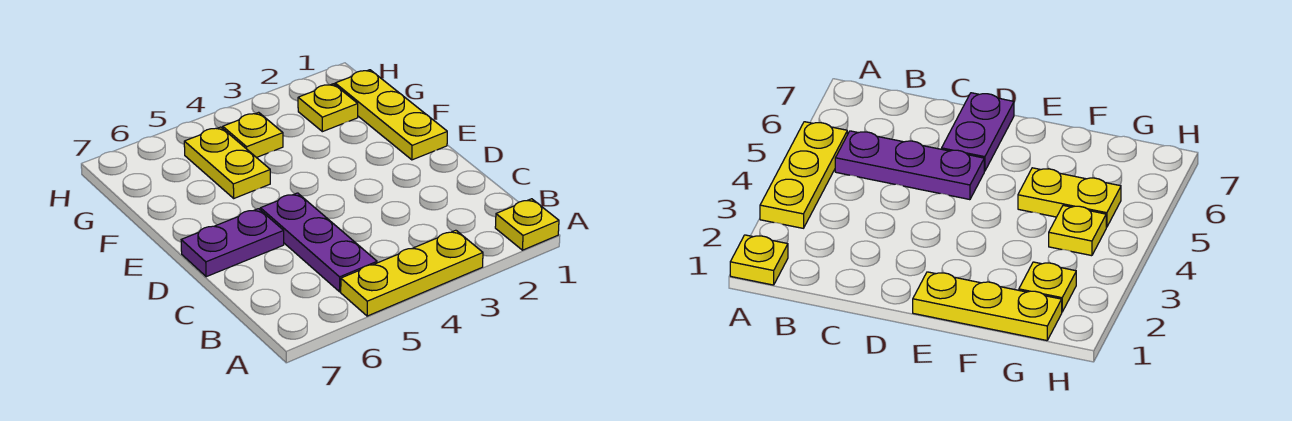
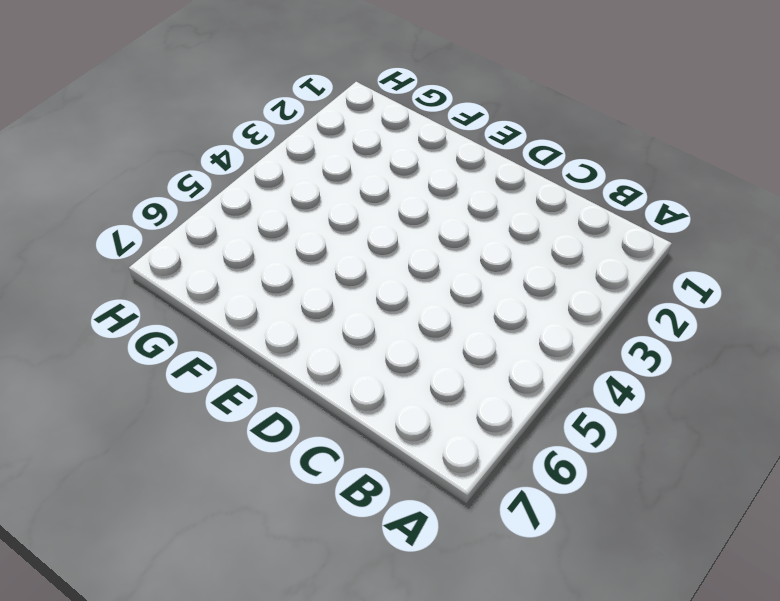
none -> yellow plate A1 level 1
none -> yellow plate A3:A5 level 1

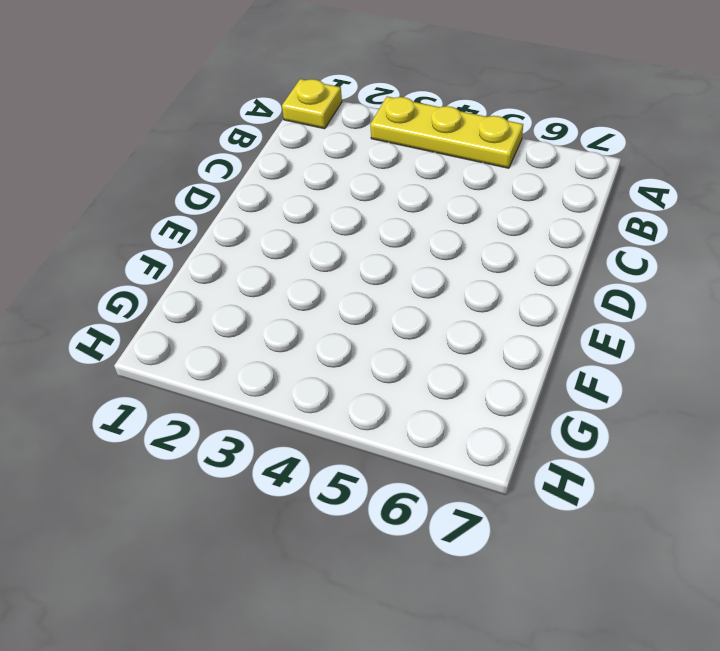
none -> purple plate B5:D5 level 1
none -> purple plate D6:D7 level 1

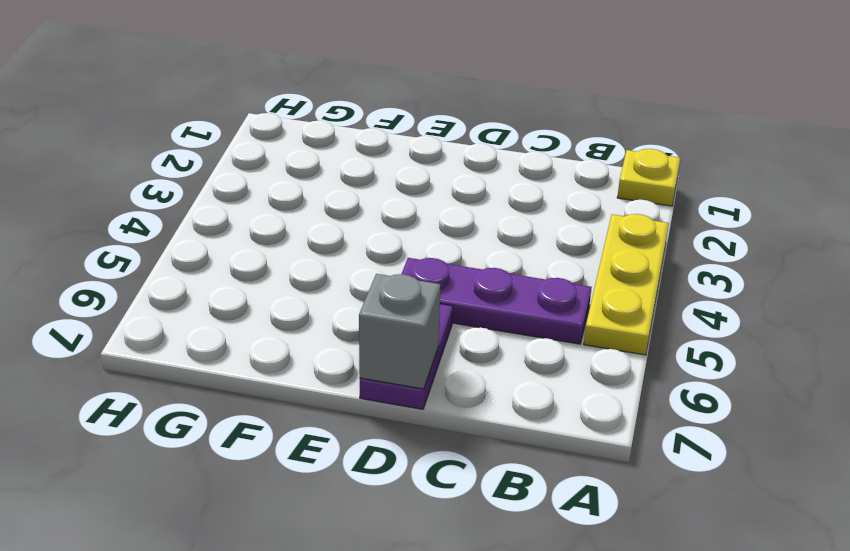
grey brick D7 level 2 -> none
none -> yellow plate E1:G1 level 1
none -> yellow plate F5:G5 level 1

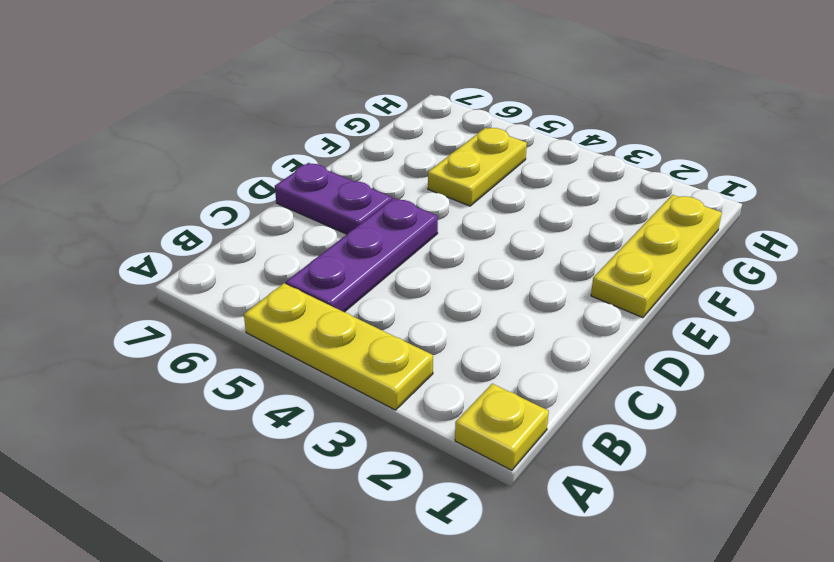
none -> yellow plate G2 level 1
none -> yellow plate G4 level 1

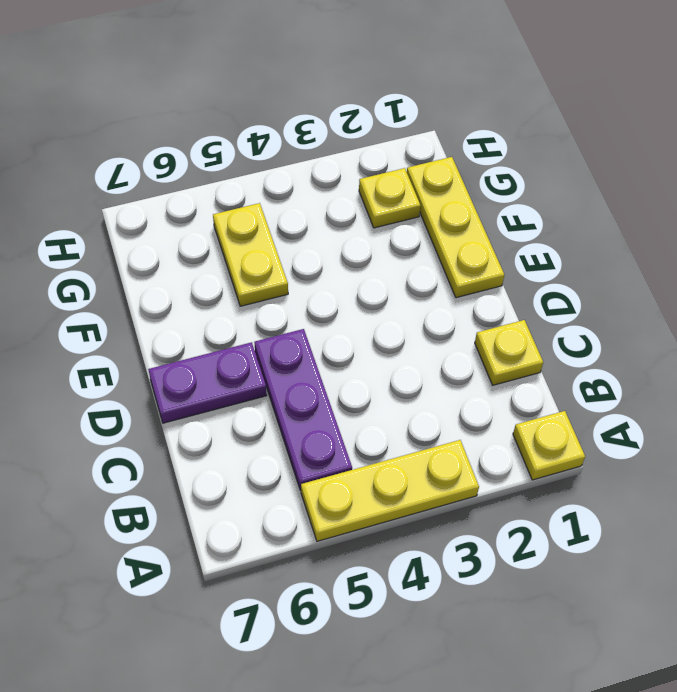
yellow plate C1 level 1 -> yellow plate G4 level 1

